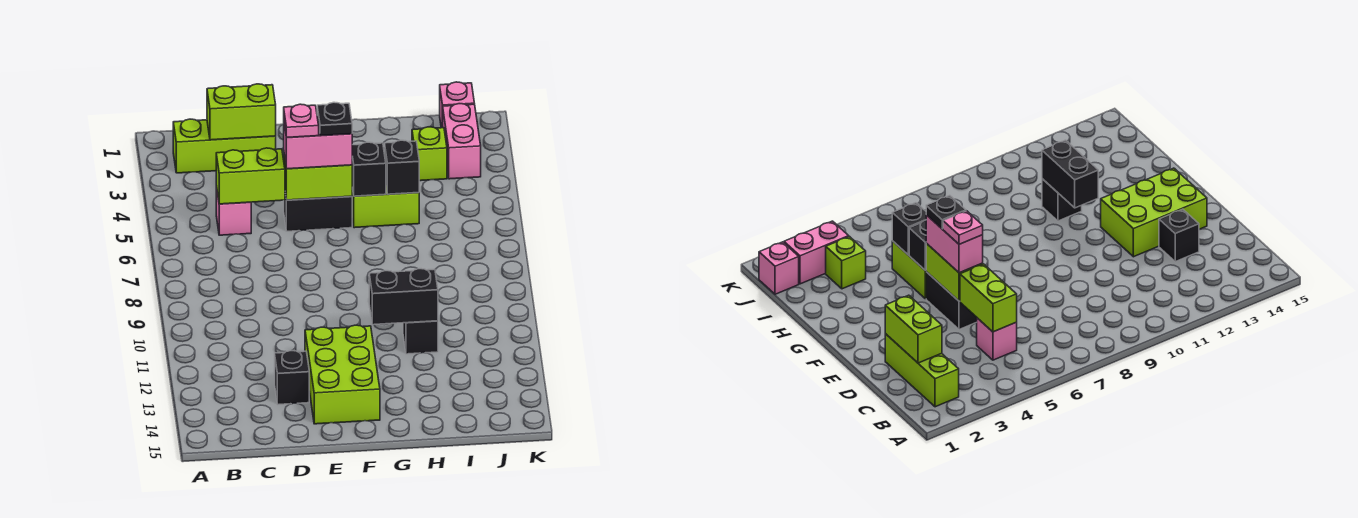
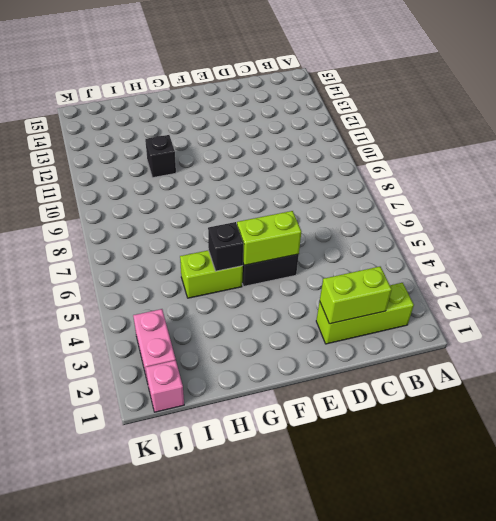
none -> pink brick C5 level 1
none -> black brick D13 level 1
none -> lime brick E12:F14 level 1

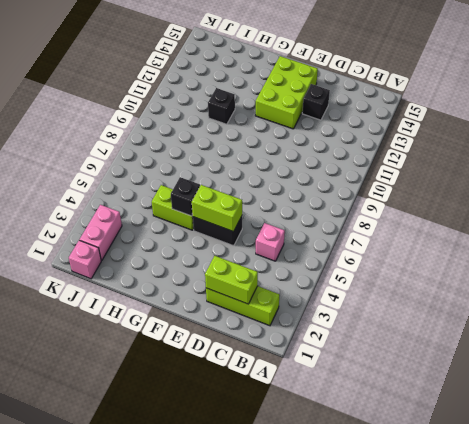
none -> lime brick I3 level 1
none -> lime brick C5:D5 level 2
none -> black brick G11:H11 level 2

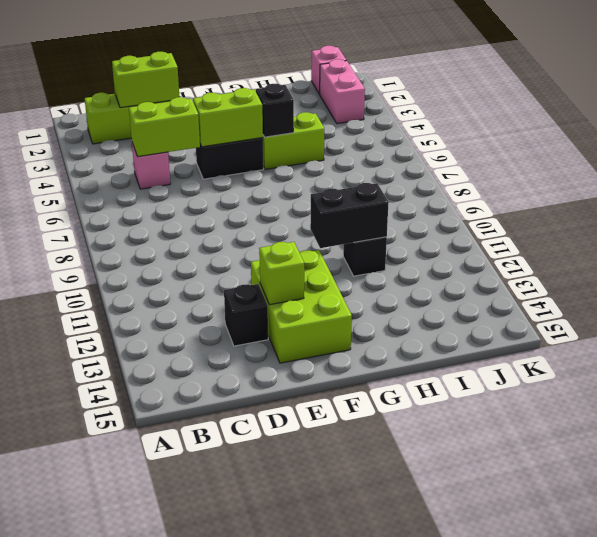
lime brick E13 level 2 -> lime brick I3 level 1
none -> black brick H5 level 2
none -> pink brick E5:F5 level 3
none -> pink plate E5 level 4

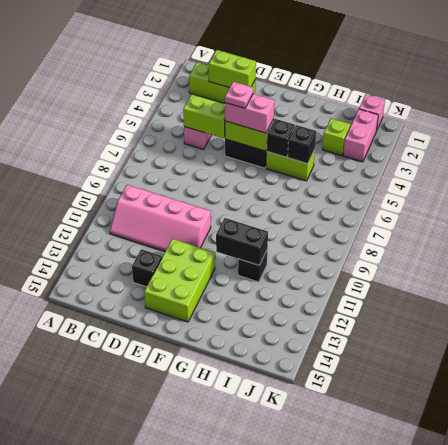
pink slope B10:E11 level 1 top 10 -> none
none -> black plate F5 level 4

